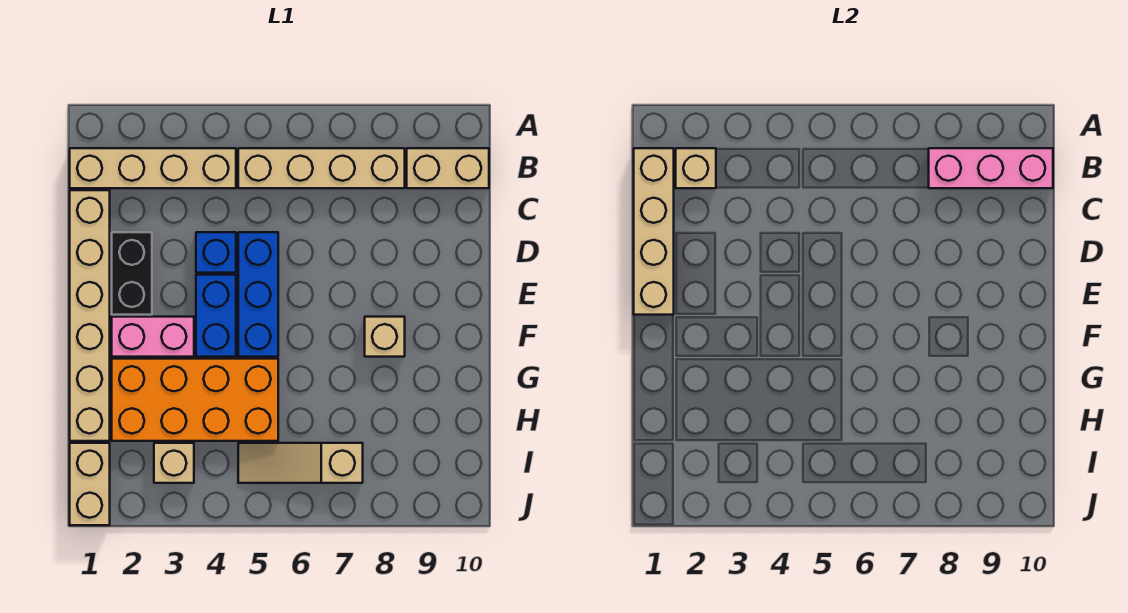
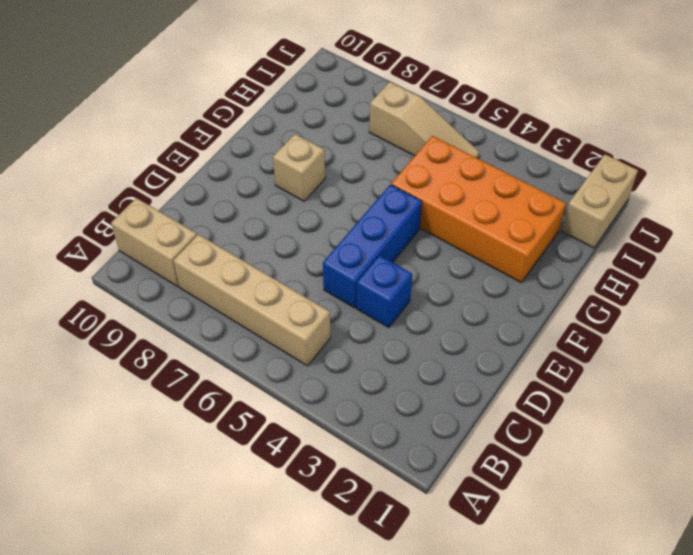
none -> tan brick B1:B4 level 1
none -> tan brick C1:H1 level 1
none -> black brick D2:E2 level 1

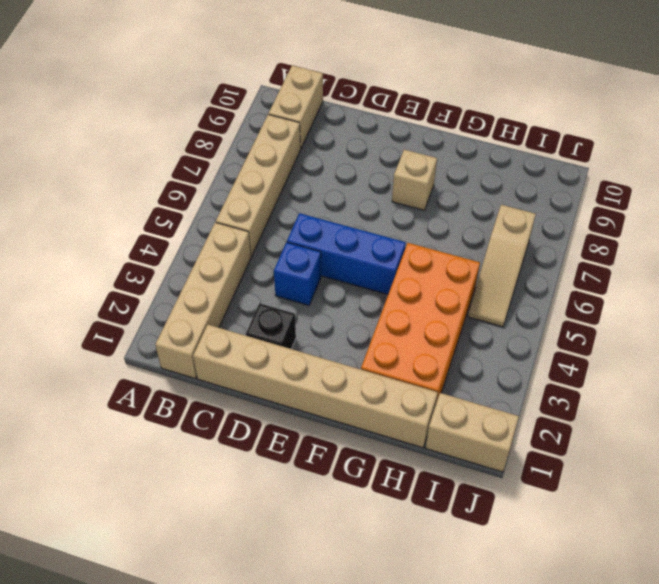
black brick D2 level 1 -> black brick D2:E2 level 1
none -> blue brick E4:F4 level 1
none -> pink brick F2:F3 level 1
none -> tan brick I3 level 1

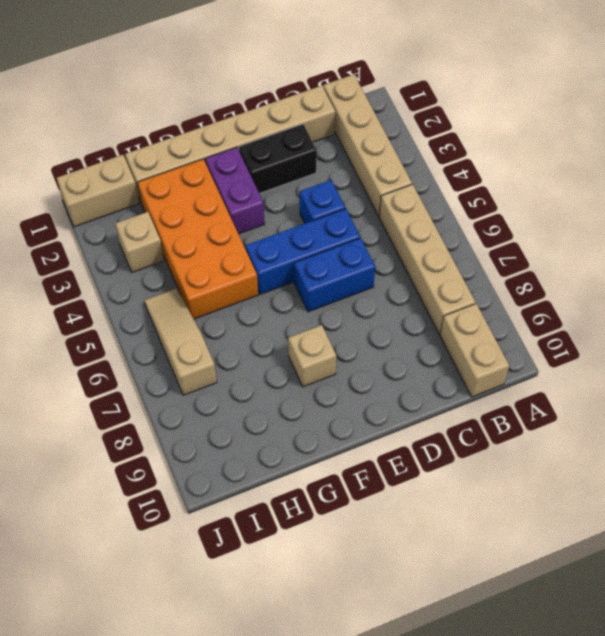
blue brick D6:E6 level 1 -> blue brick E4:F4 level 1
purple brick F2:F3 level 1 -> pink brick F2:F3 level 1
none -> tan brick B1:E1 level 2
none -> tan brick B2 level 2
none -> pink brick B8:B10 level 2

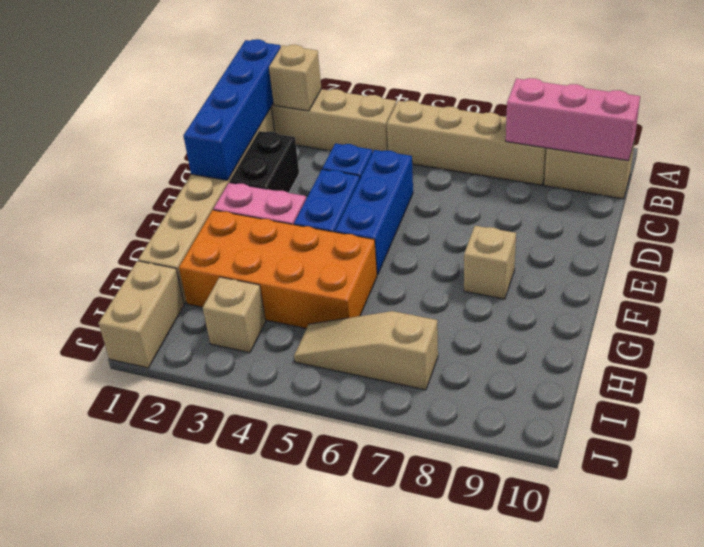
blue brick B1:E1 level 2 -> tan brick B1:E1 level 2

